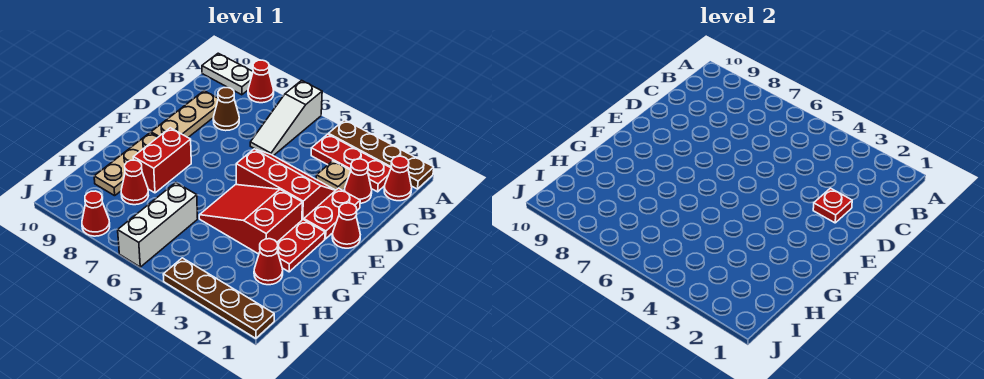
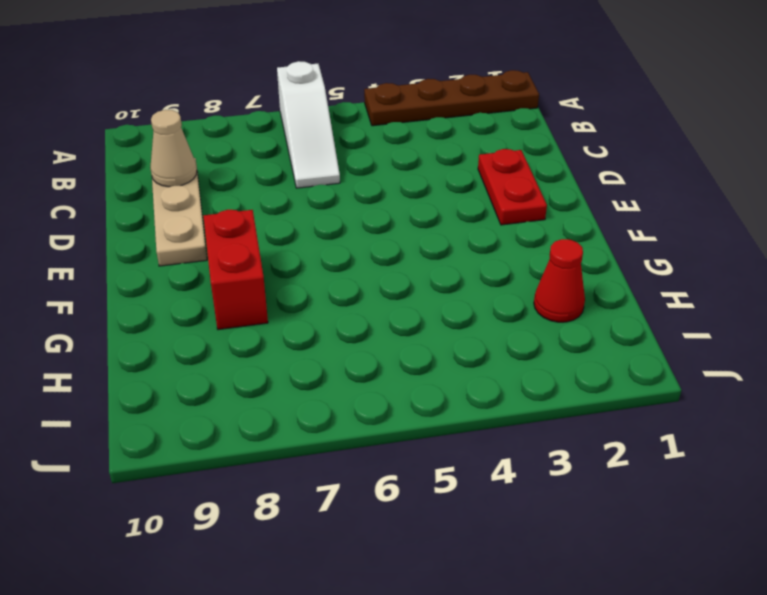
tan cone C9 level 2 -> none
none -> red cone A8 level 1
none -> white plate A9:A10 level 1
none -> red cone B1 level 1

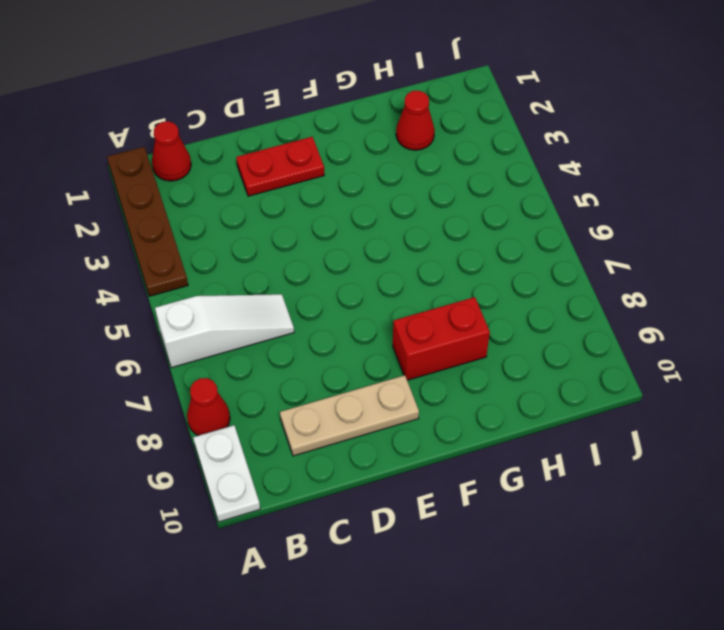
none -> red plate B2:B4 level 1
none -> red cone C2 level 1
none -> tan plate C3 level 1

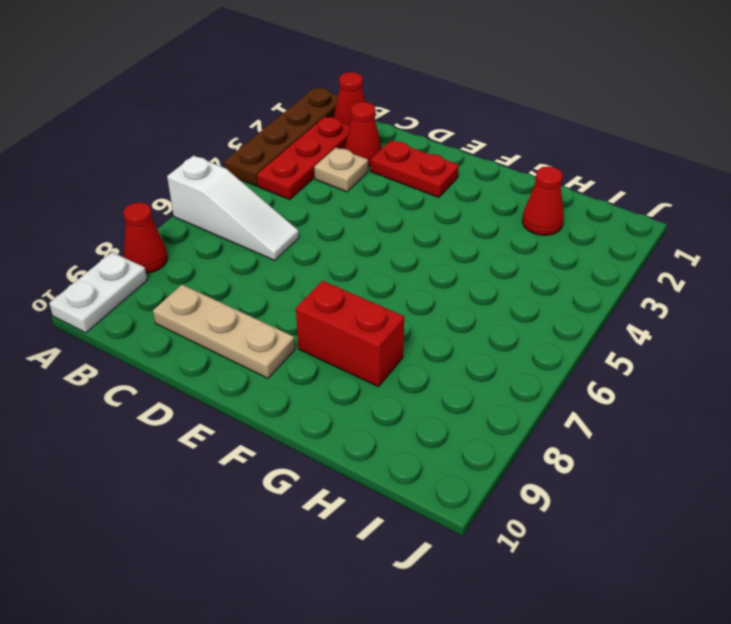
none -> brown cone C8 level 1
none -> red slope D3:E5 level 1 top E
none -> red cone E1 level 1

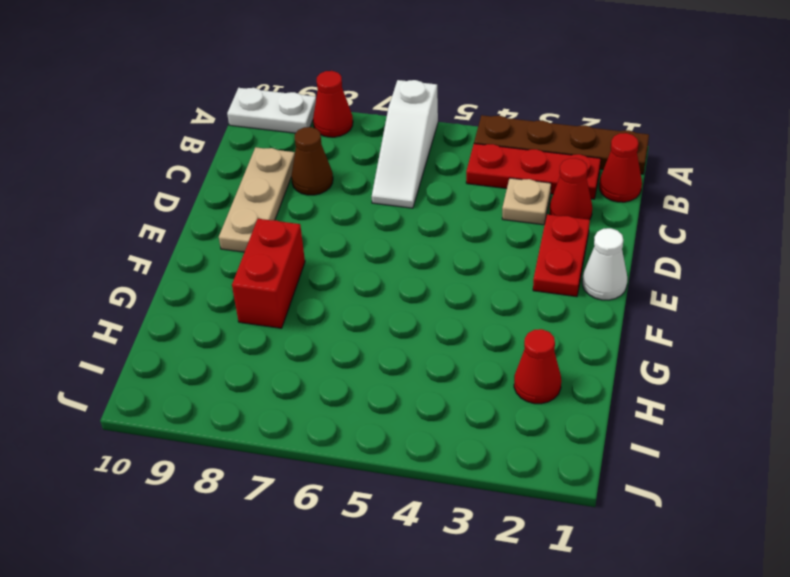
white cone E1 level 1 -> red cone E1 level 1
none -> red slope D3:E5 level 1 top E
none -> red plate F2:G2 level 1
none -> red slope F3:G5 level 1 top 3

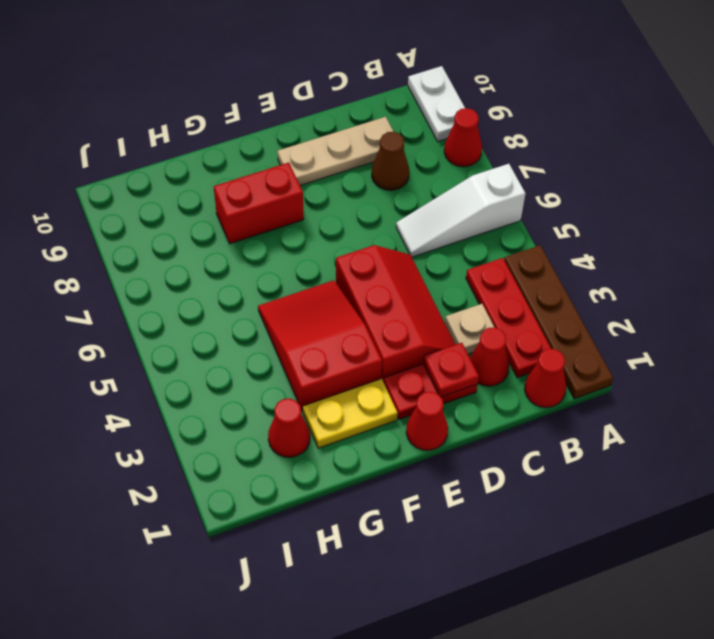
yellow plate F2:G2 level 1 -> red plate F2:G2 level 1
none -> tan plate F9:H9 level 1
none -> white brick H6:J6 level 1
none -> red cone H8 level 1

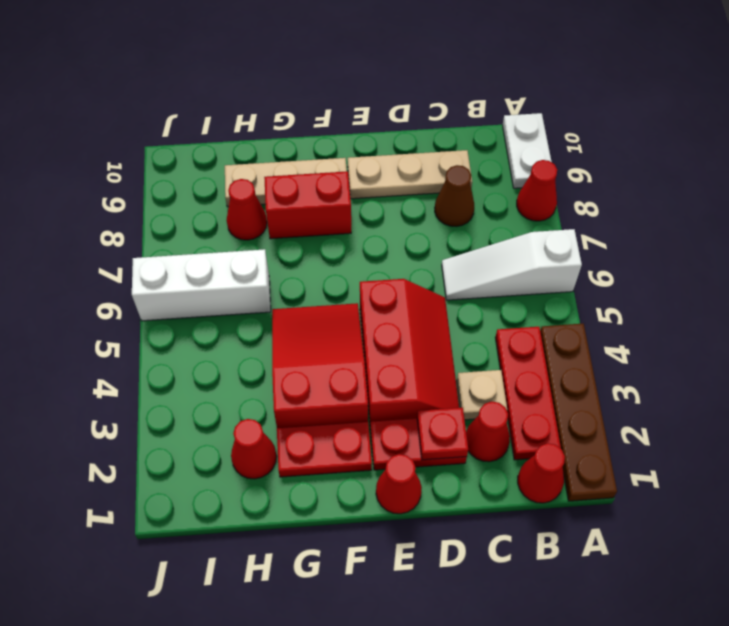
none -> brown plate J1:J4 level 1
none -> red cone J8 level 1

